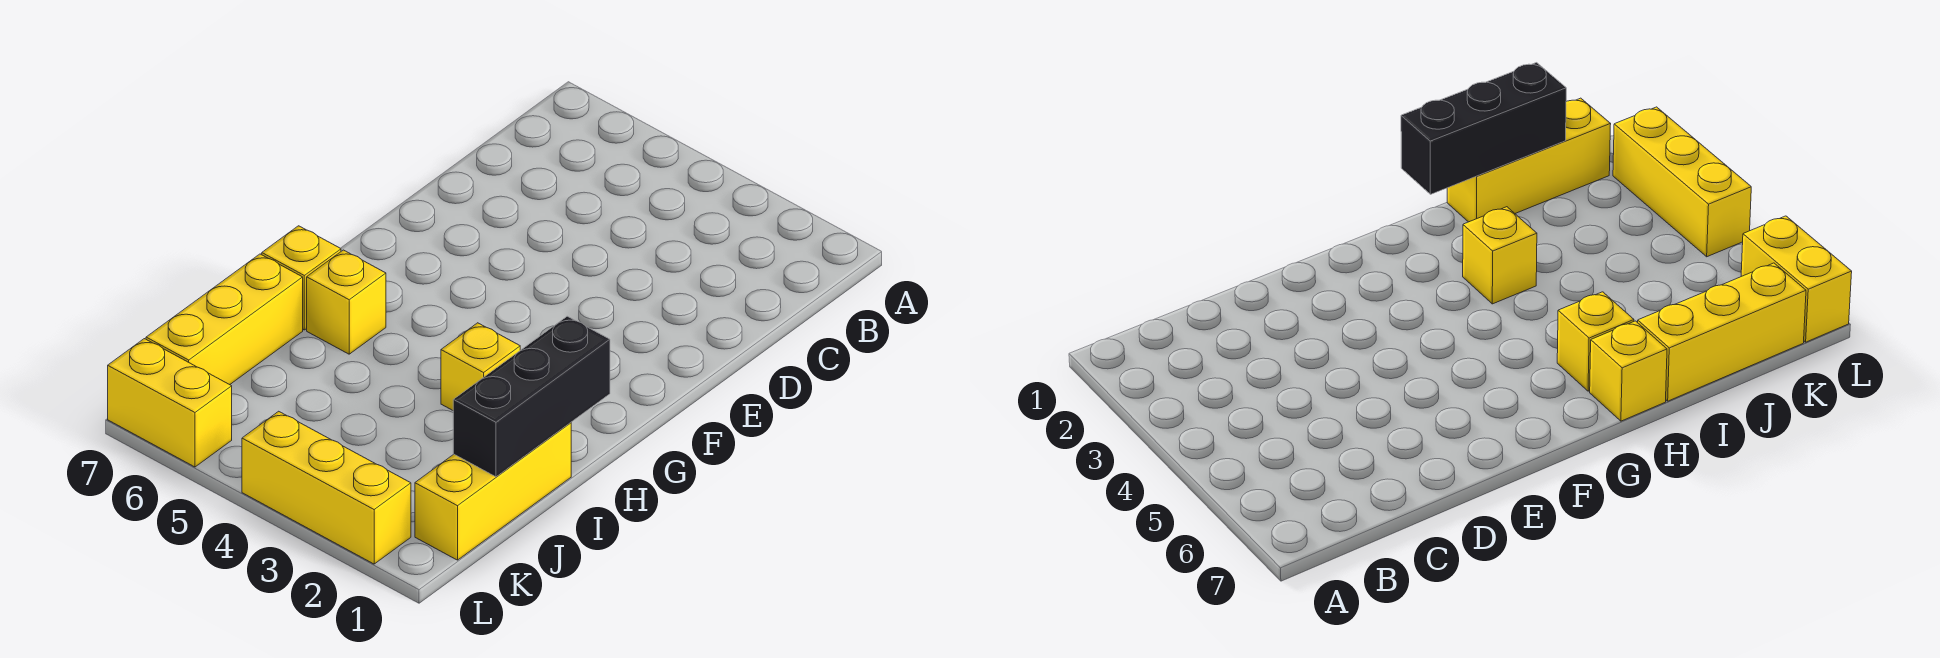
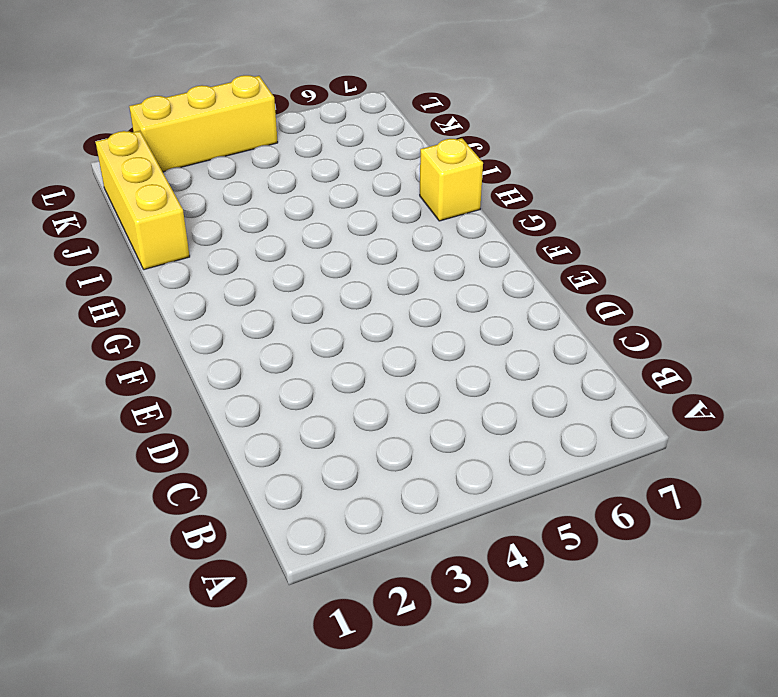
none -> yellow brick H3 level 1
none -> yellow brick H6 level 1

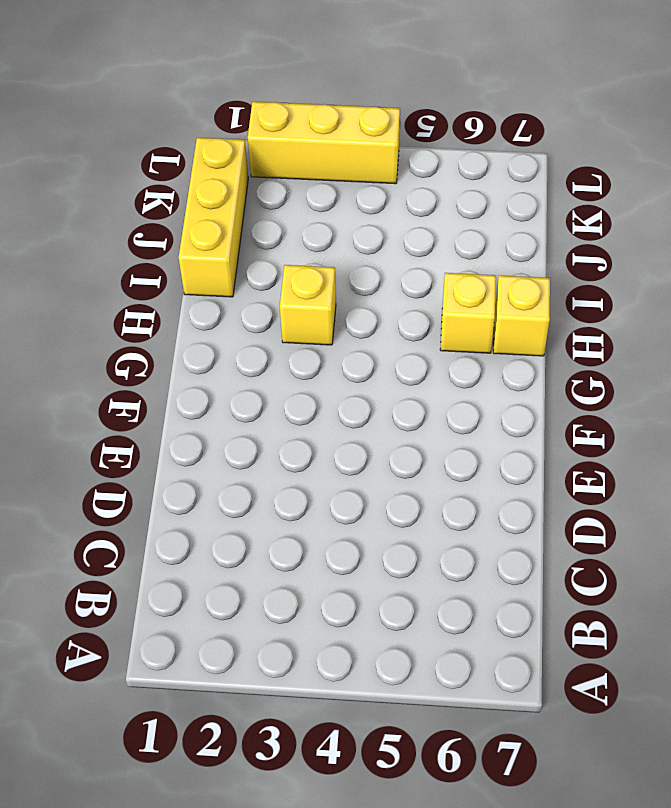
none -> yellow brick I7:K7 level 1
none -> yellow brick L6:L7 level 1

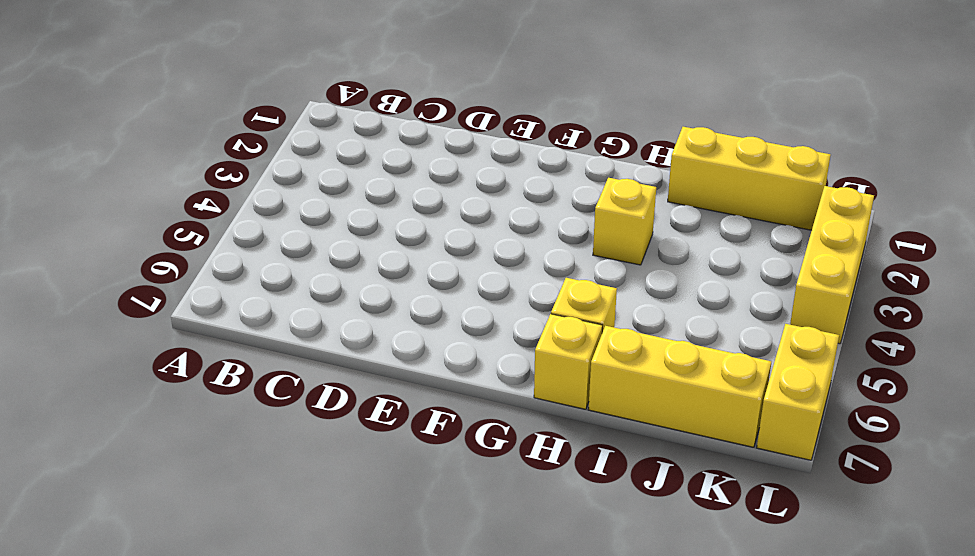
none -> black brick H1:J1 level 2

